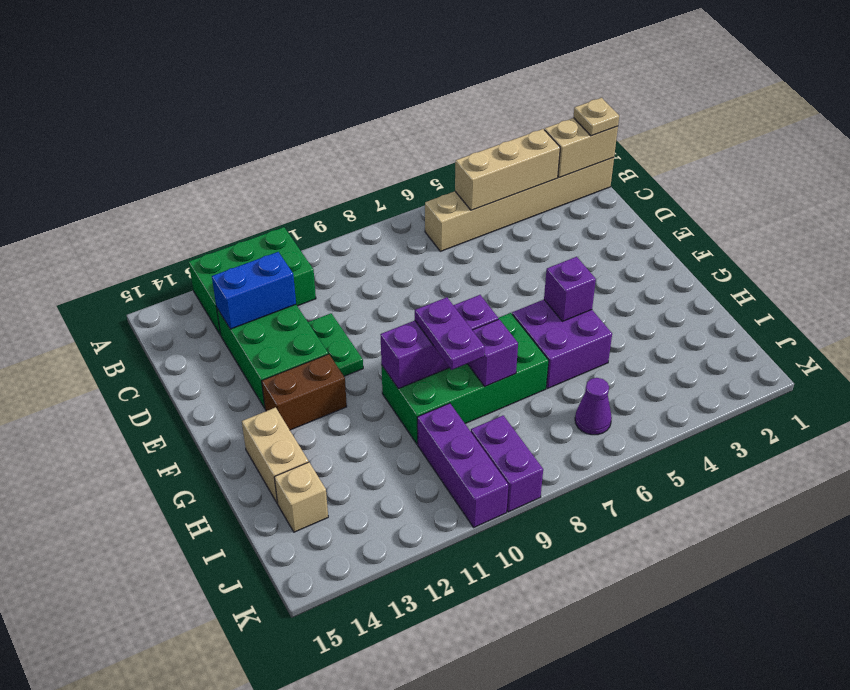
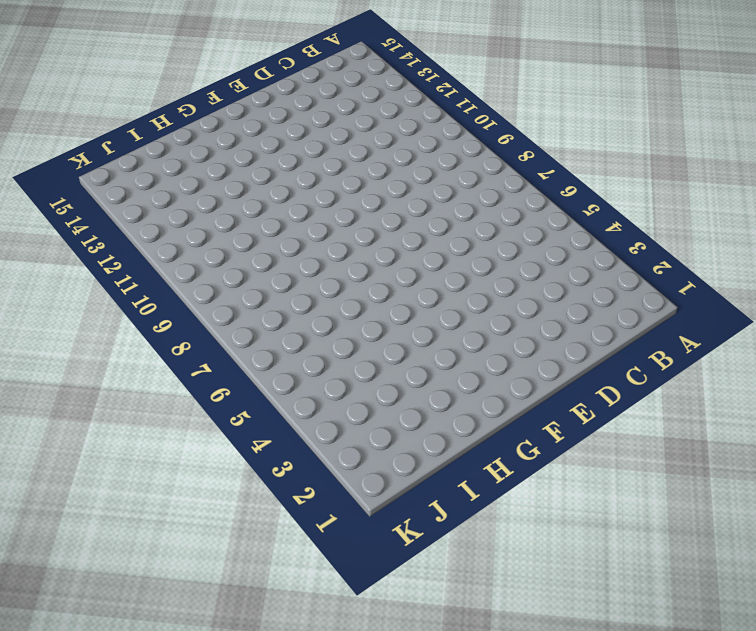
none -> green brick A11:B13 level 1
none -> tan brick B1:B6 level 1
none -> green brick C12:E13 level 1

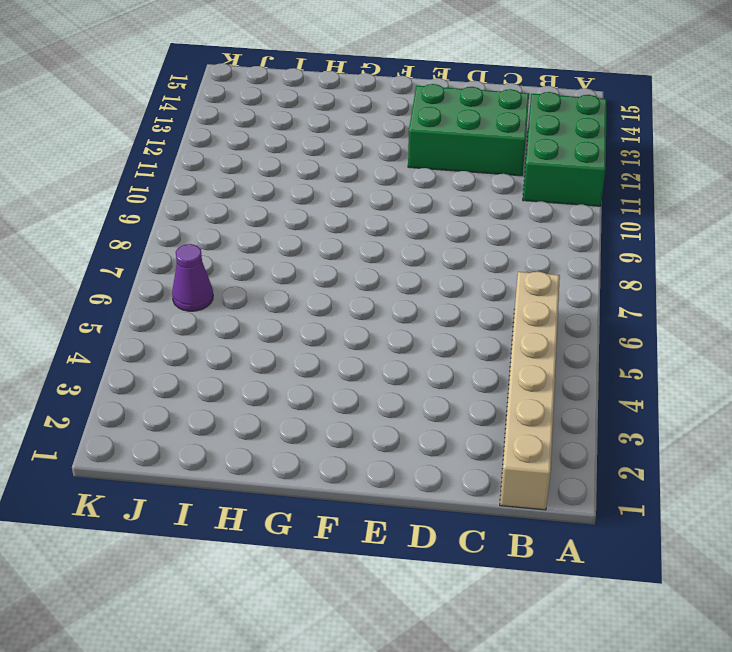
none -> green plate D11:E11 level 1
none -> brown brick F12:F13 level 1
none -> purple brick G5:H6 level 1

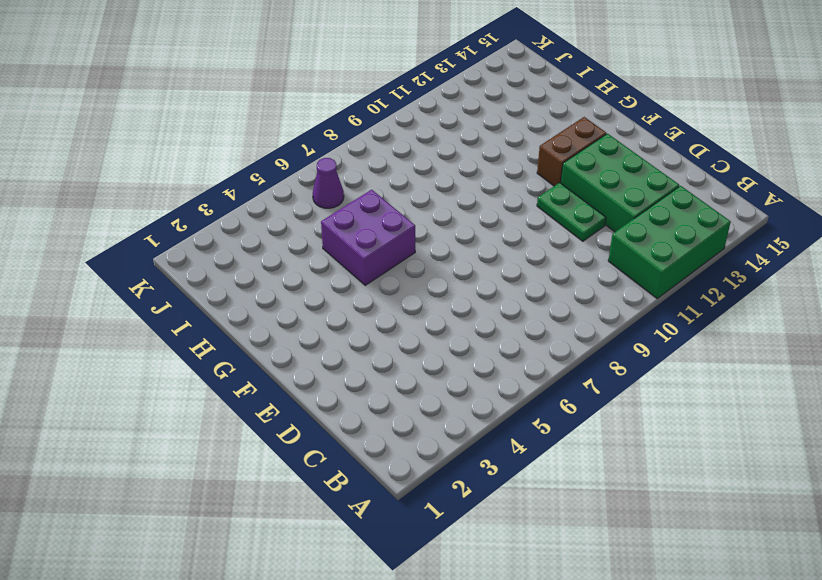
none -> tan brick B1:B6 level 1
none -> green brick G7:H10 level 1
none -> tan brick G14:H14 level 1

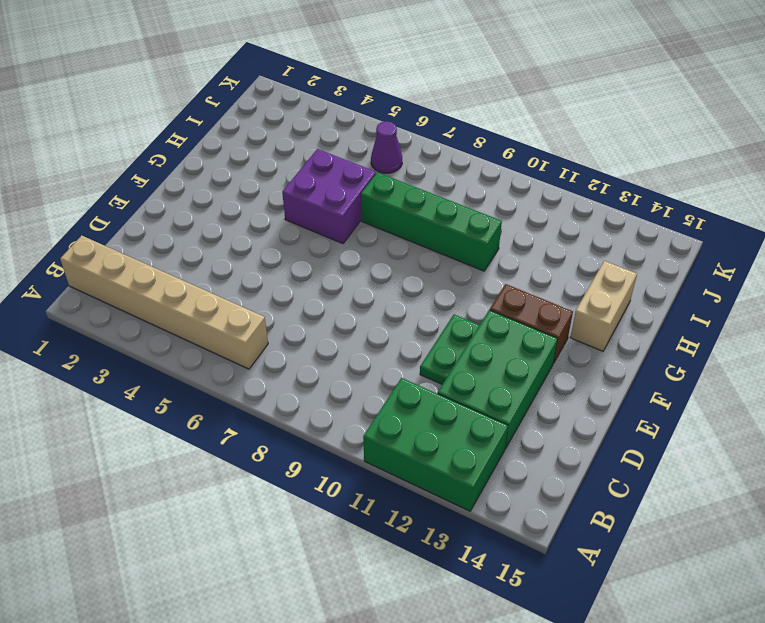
green brick H7:H10 level 1 -> green brick G7:H10 level 1
none -> purple brick I10:K10 level 1
none -> tan brick I14 level 1
none -> purple brick J9:K9 level 1

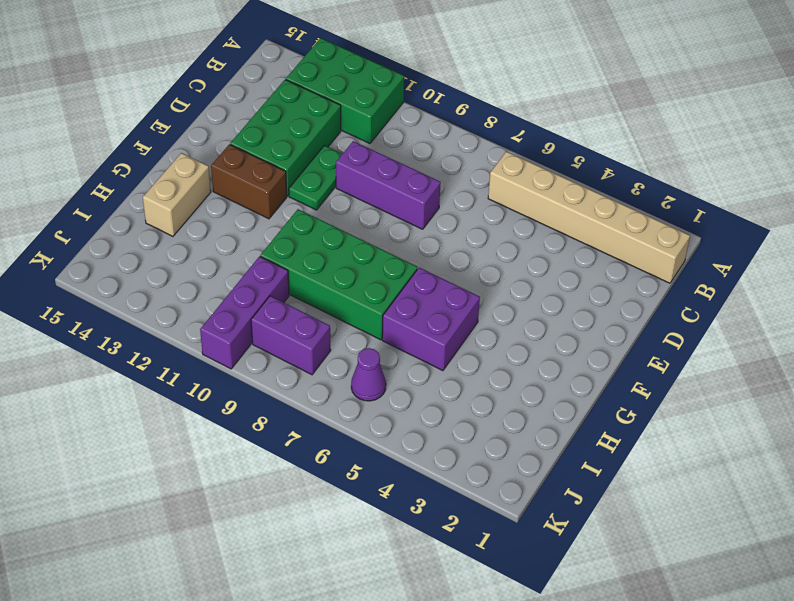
purple brick D8:D10 level 1 -> purple brick G8:G10 level 2
purple brick J8:J9 level 1 -> purple brick J9:K9 level 1
none -> tan brick I14 level 1
none -> tan brick B1:B2 level 2
none -> tan brick B3:B5 level 2

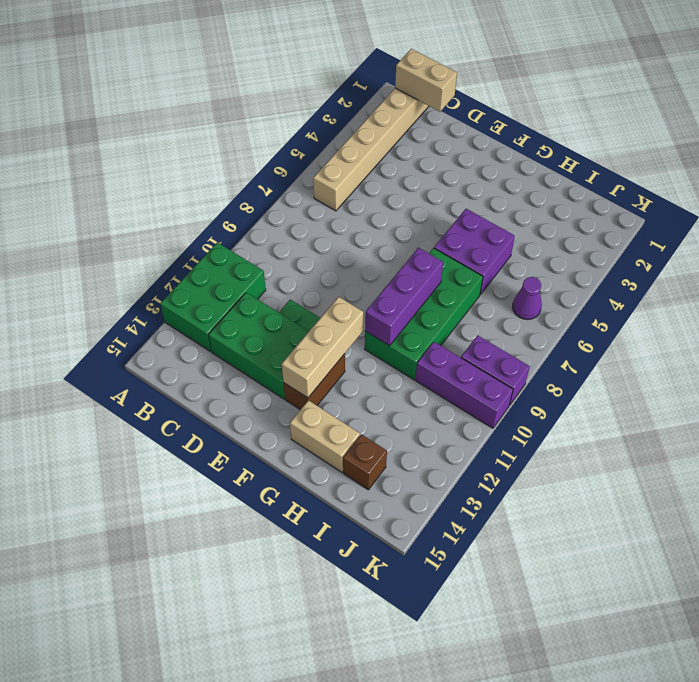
tan brick B1:C1 level 2 -> tan brick B1:B2 level 2
tan brick F11:F13 level 2 -> tan brick B3:B5 level 2
brown brick I14 level 1 -> tan brick I14 level 1
none -> blue brick C12:C13 level 2
none -> purple brick G5 level 2
none -> purple brick H8 level 2

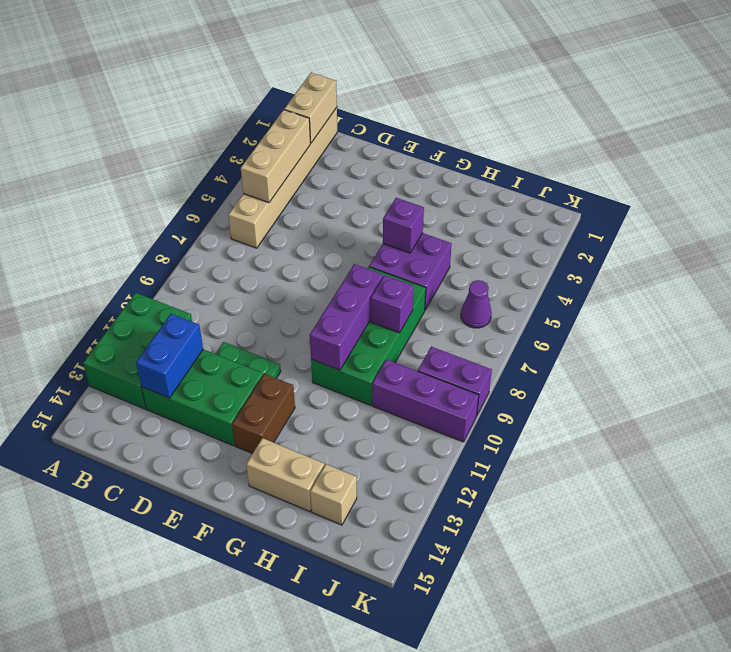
none -> tan plate B1 level 3
none -> purple plate G9:H9 level 3

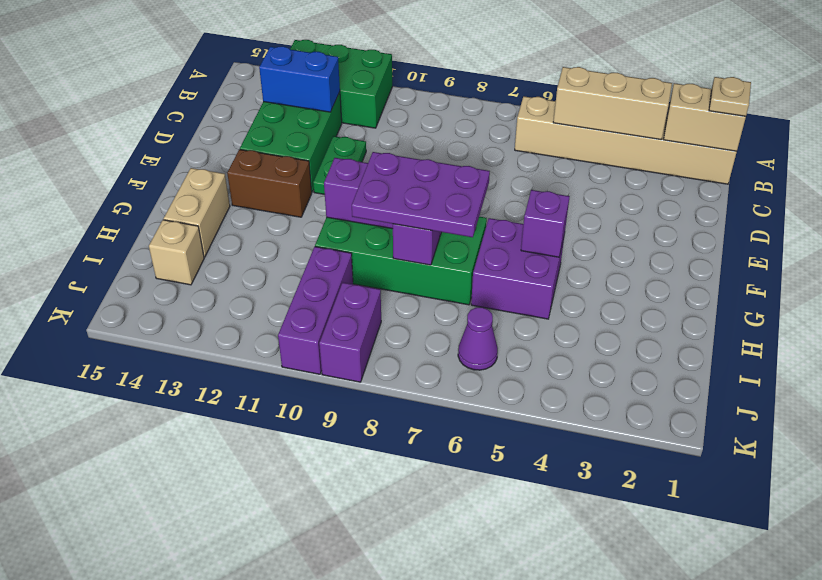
purple plate G7:H9 level 3 -> purple plate G9:H9 level 3

